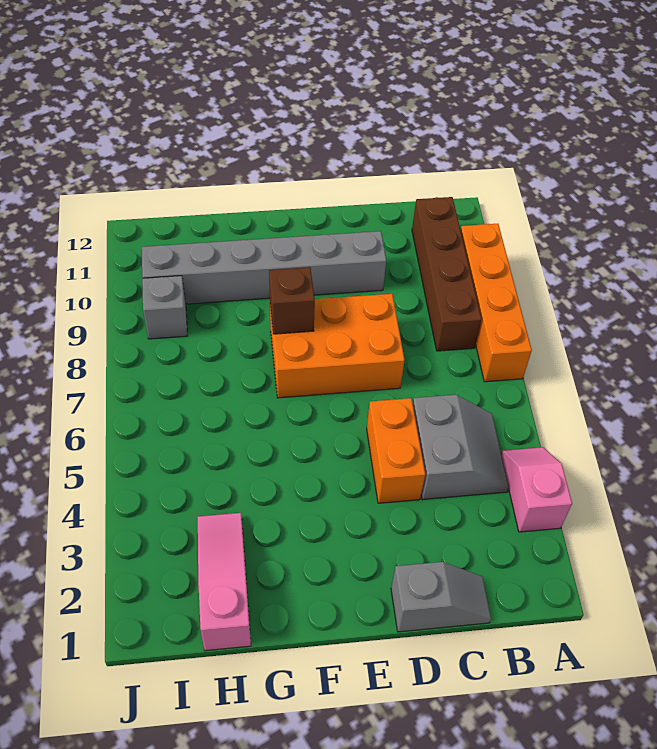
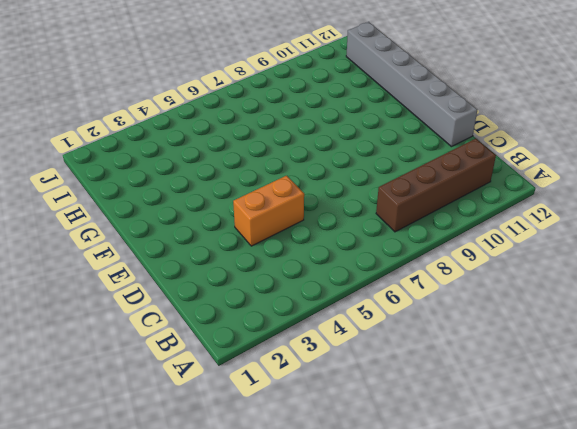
grey brick D12:I12 level 1 -> grey brick D10:I10 level 1
none -> pink slope A3:A4 level 1 top 3
none -> orange brick A7:A10 level 1

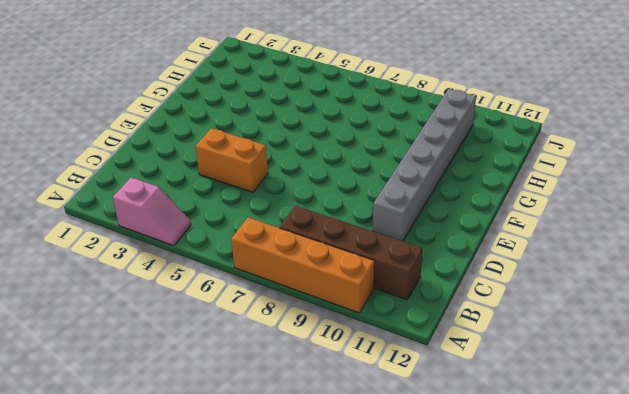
none -> grey slope B4:C5 level 1 top C
none -> grey slope C1:D1 level 1 top D

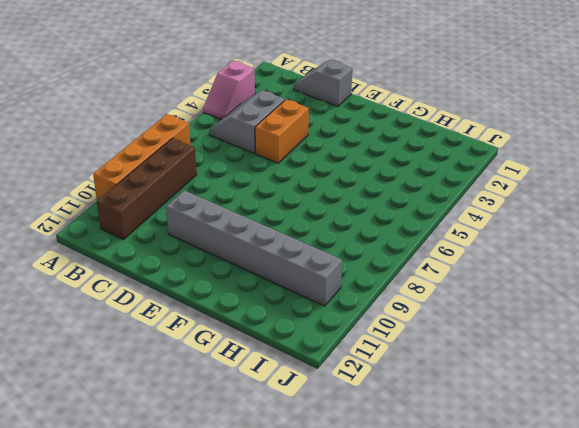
none -> orange brick D7:F8 level 1
none -> pink slope H1:H3 level 1 top 1

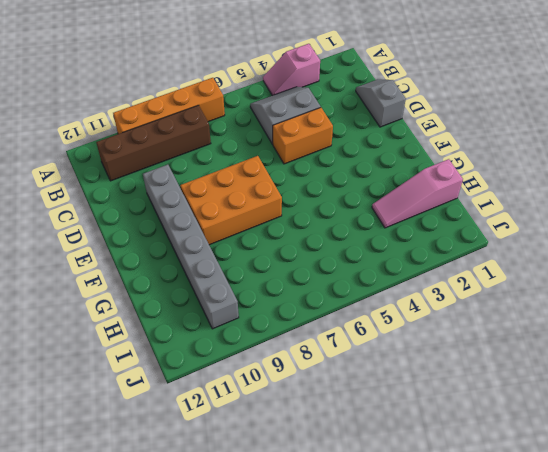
orange brick E7:F9 level 1 -> orange brick D7:F8 level 1
none -> grey brick I9 level 1
none -> brown brick F8 level 2

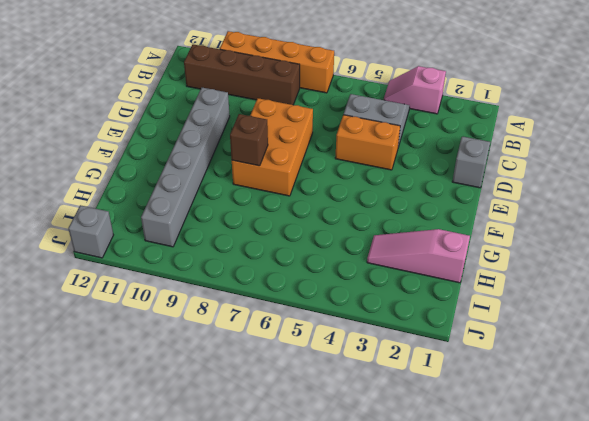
grey brick J12 level 1 -> grey brick I9 level 1

